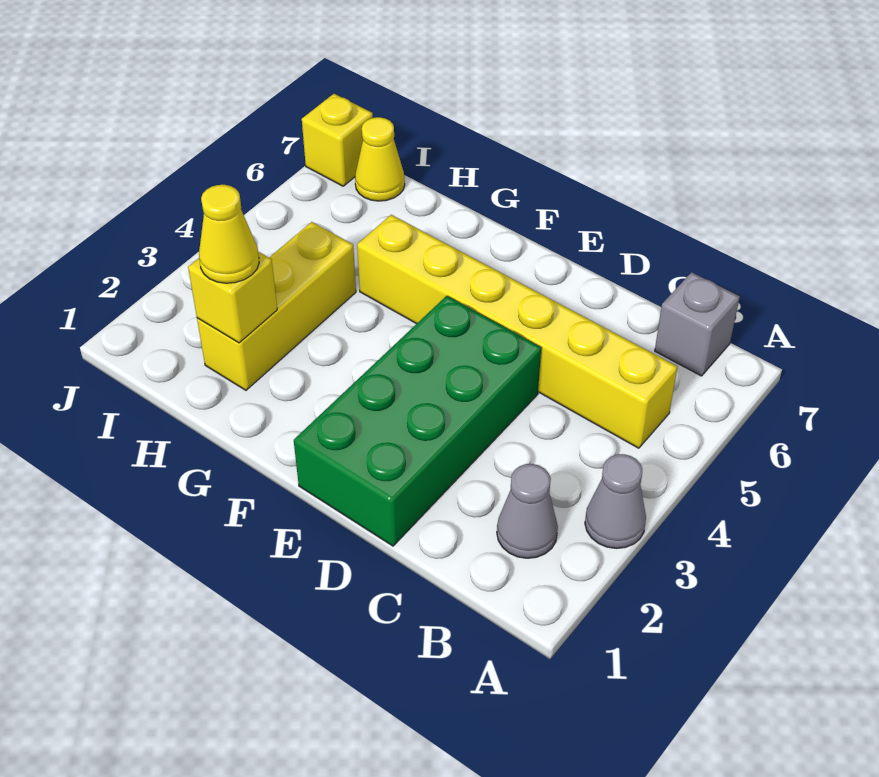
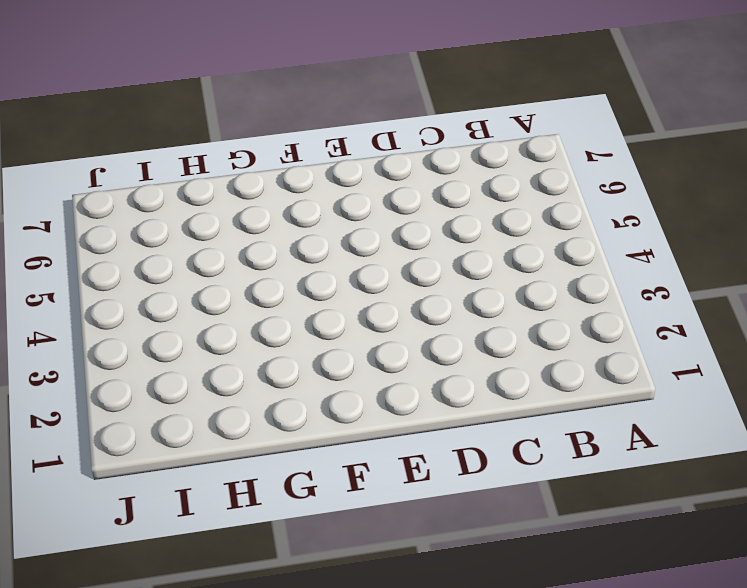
none -> grey cone A3 level 1
none -> grey cone B2 level 1

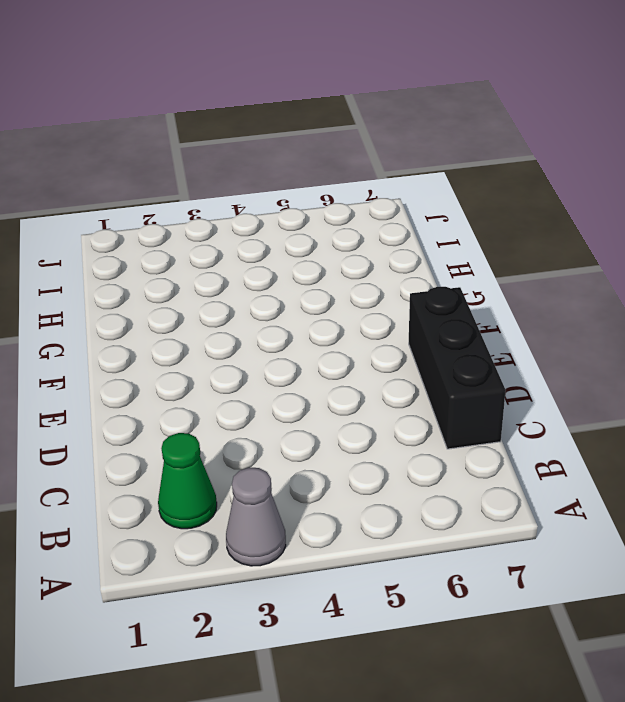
green cone B2 level 1 -> grey cone B2 level 1
black brick C7:E7 level 1 -> none
none -> yellow brick B5:G5 level 1
none -> grey brick B7 level 1

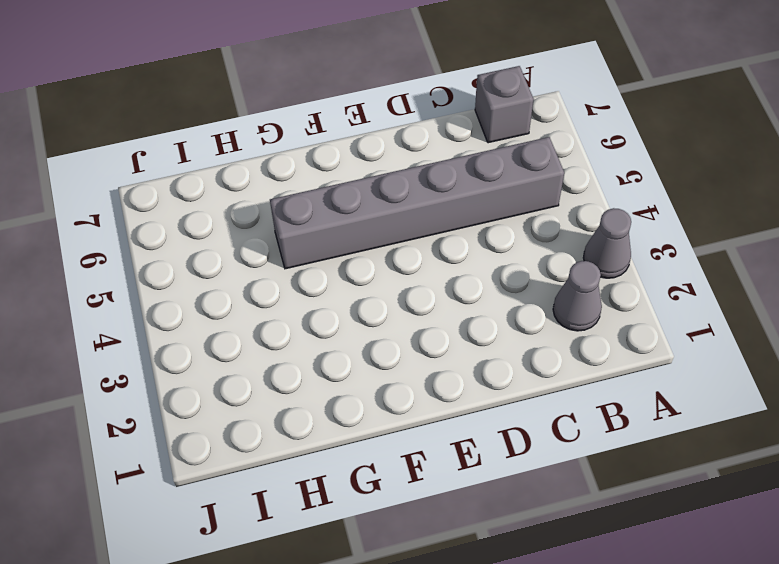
grey brick B5:G5 level 1 -> yellow brick B5:G5 level 1
none -> green brick D1:E4 level 1
none -> yellow brick H2:H4 level 1

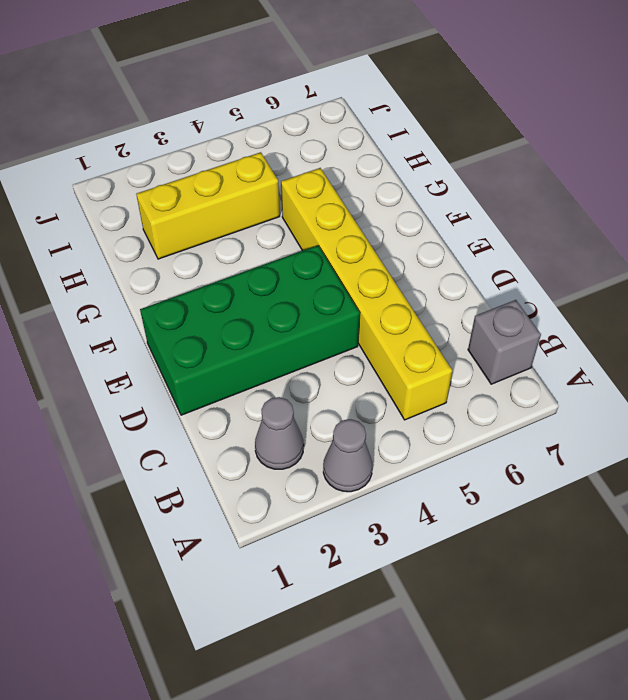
none -> yellow cone I7 level 1
none -> yellow brick J7 level 1

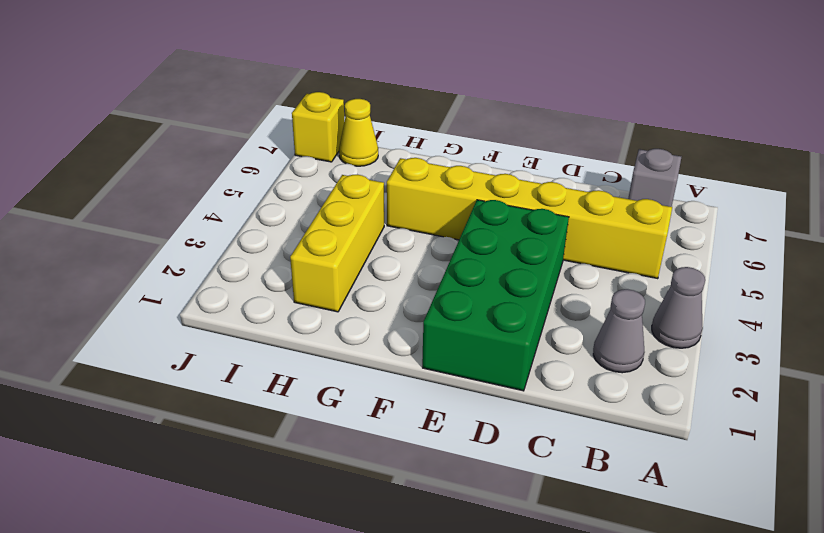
none -> yellow brick H2 level 2
none -> yellow cone H2 level 3

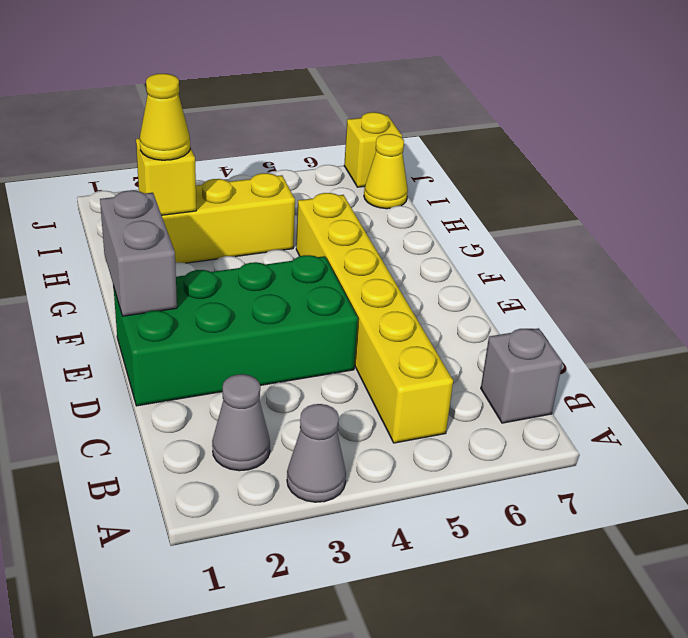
grey brick E1:F1 level 2 -> none

